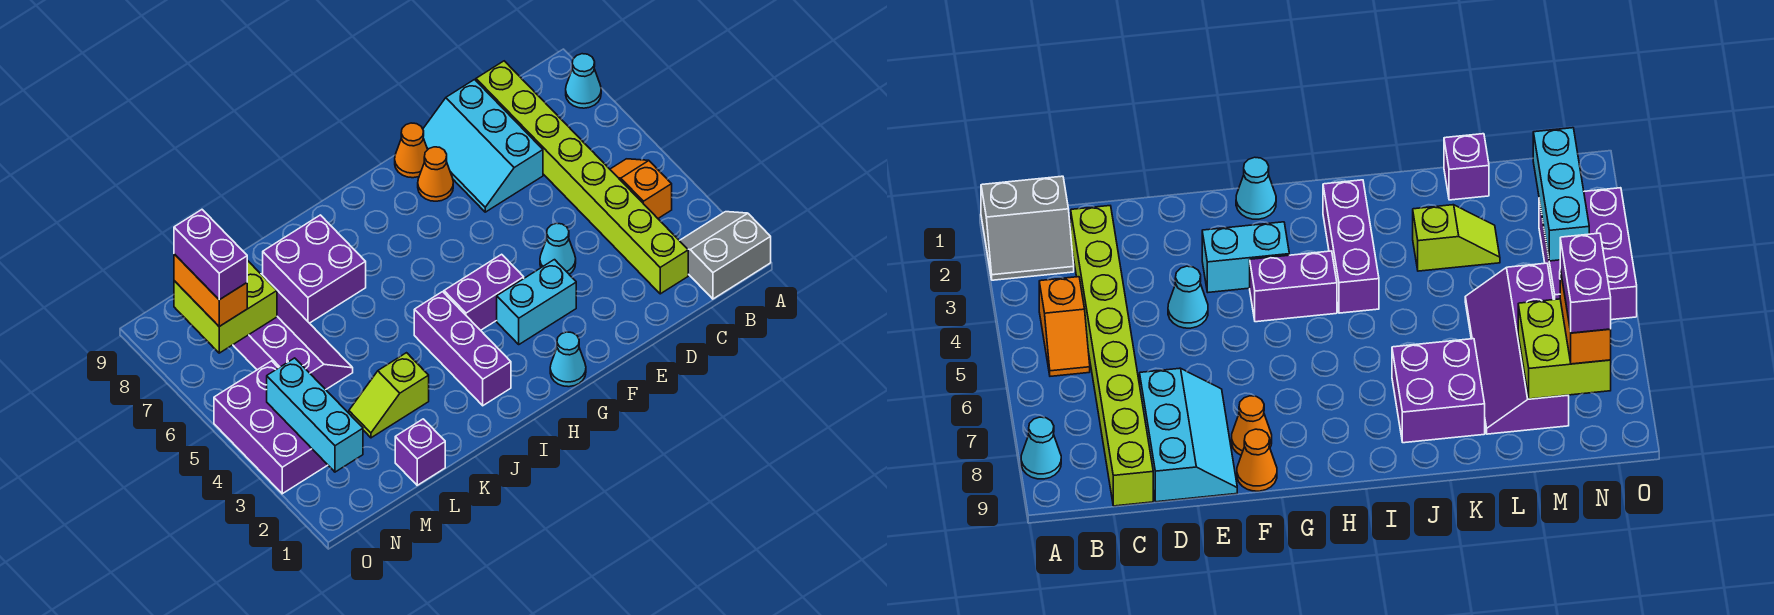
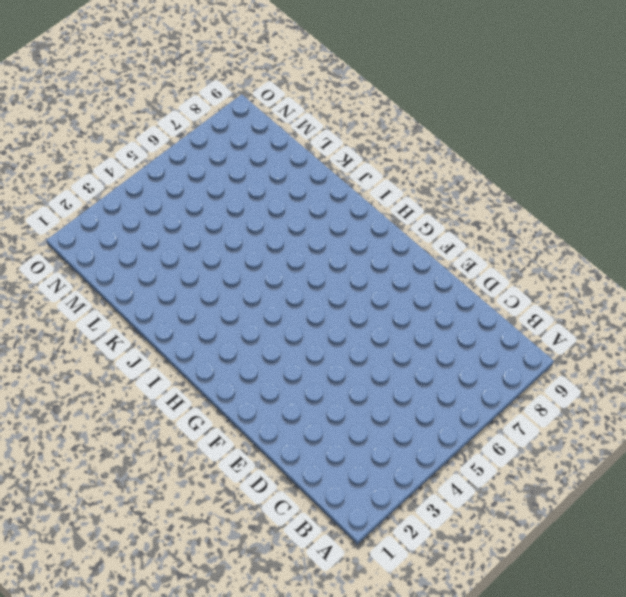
none -> grey slope A1:B2 level 1 top 1
none -> cyan cone A8 level 1
none -> orange slope B4:B5 level 1 top 4

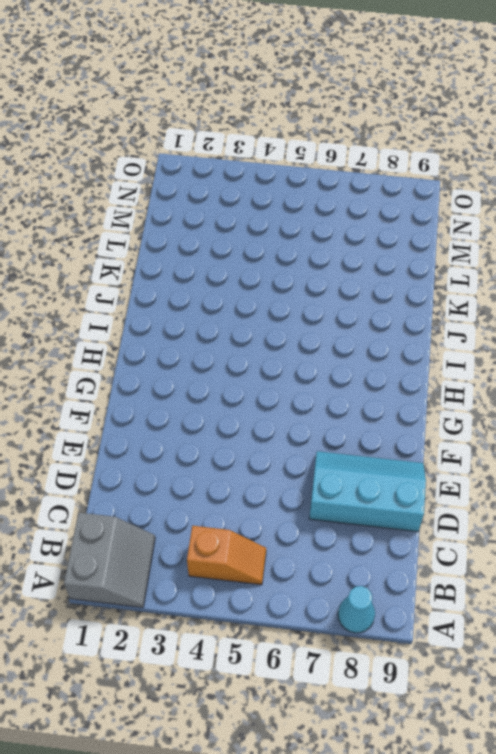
none -> lime brick C2:C9 level 1
none -> cyan cone E4 level 1
none -> cyan brick F3:G3 level 1

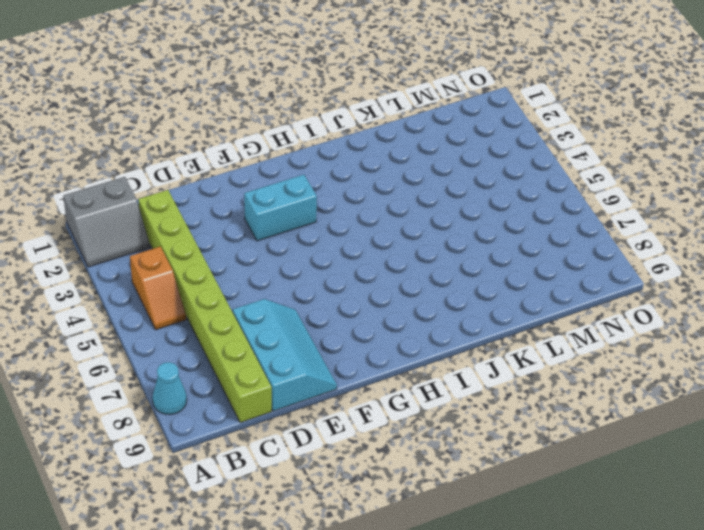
none -> cyan cone E4 level 1
none -> orange cone F8 level 1
none -> orange cone F9 level 1

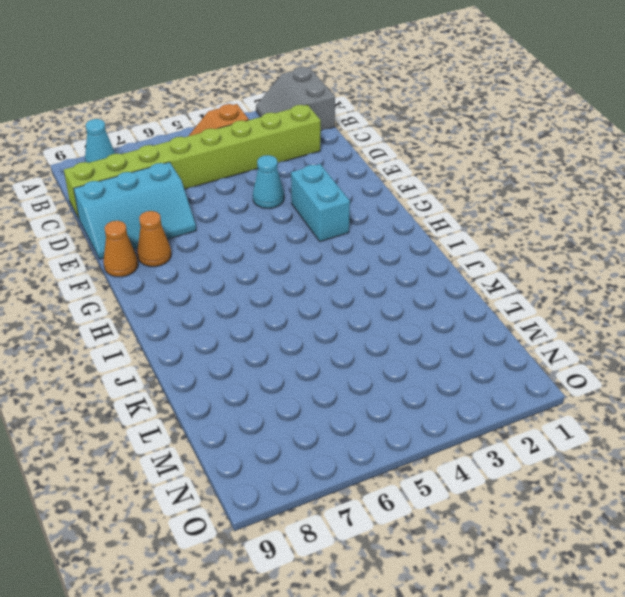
none -> cyan cone G1 level 1
none -> purple brick G4:H4 level 1
none -> purple brick I2:I4 level 1

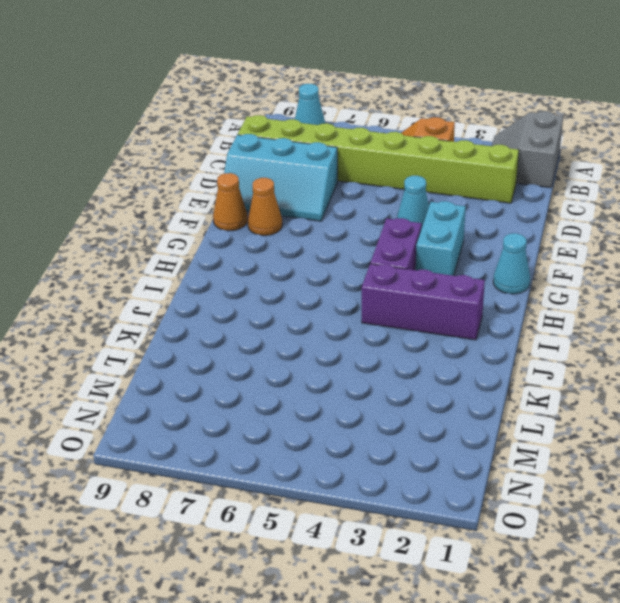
none -> purple brick J7:K8 level 1
none -> lime slope K3:L3 level 1 top K
none -> purple brick L1 level 1

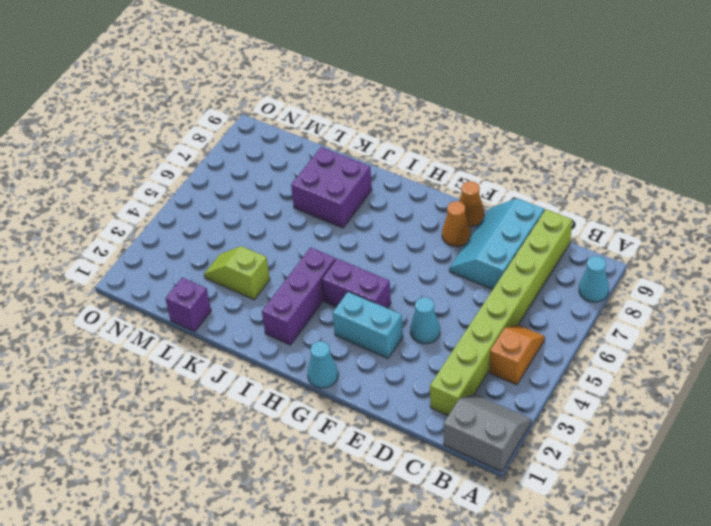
none -> purple slope L5:M8 level 1 top M
none -> purple brick N3:O5 level 1
none -> lime brick M7:N8 level 2

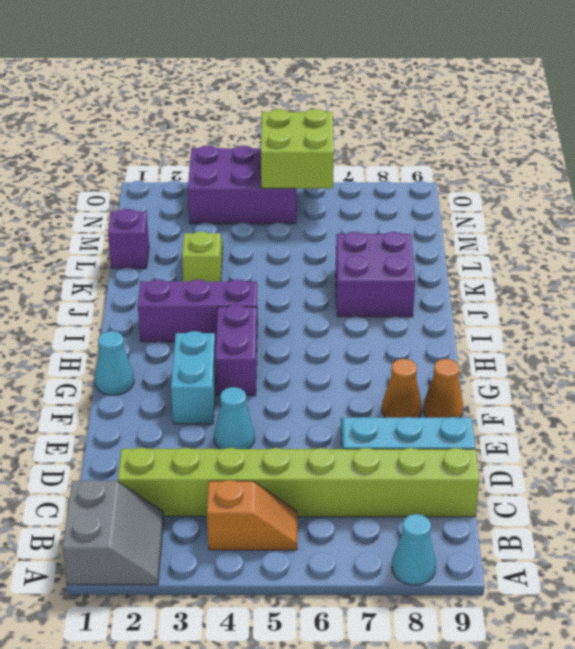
lime brick N5:O6 level 2 -> lime brick M7:N8 level 2
none -> purple slope L5:M8 level 1 top M
none -> cyan brick N2:N4 level 2
none -> orange brick N7:N8 level 3

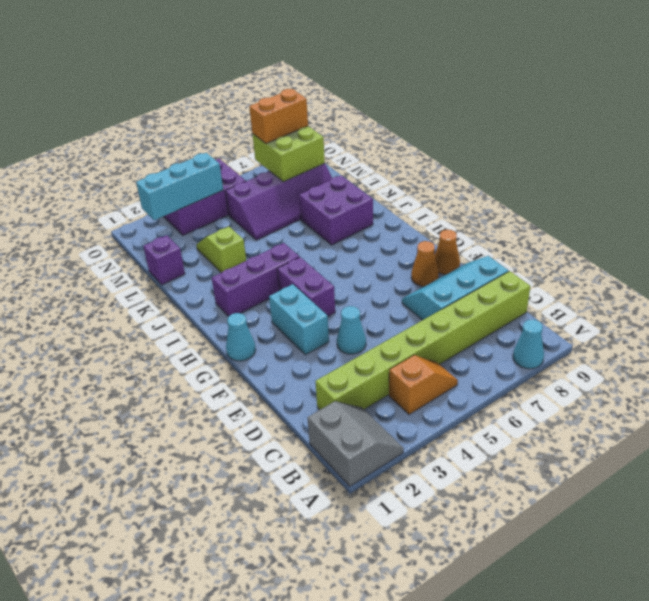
none -> purple brick N7:N8 level 4

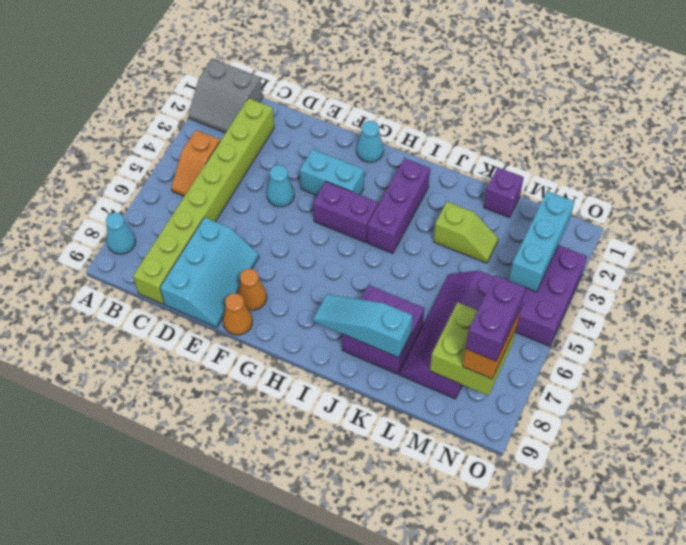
cyan slope I8:K8 level 2 top K -> none

